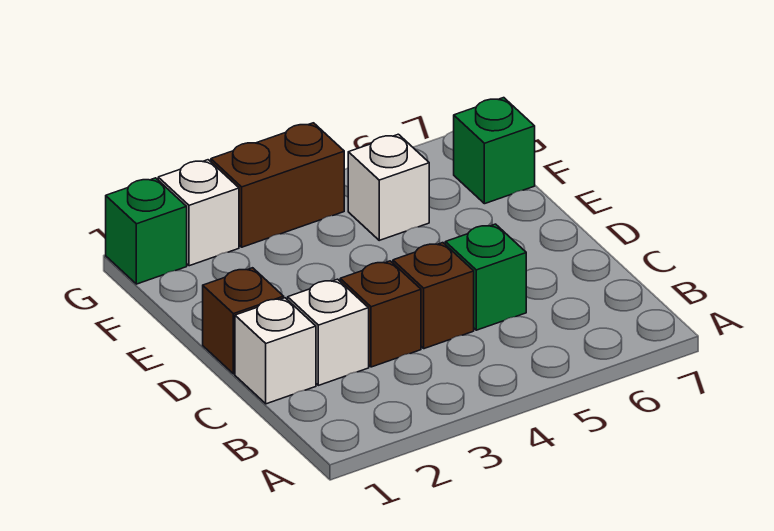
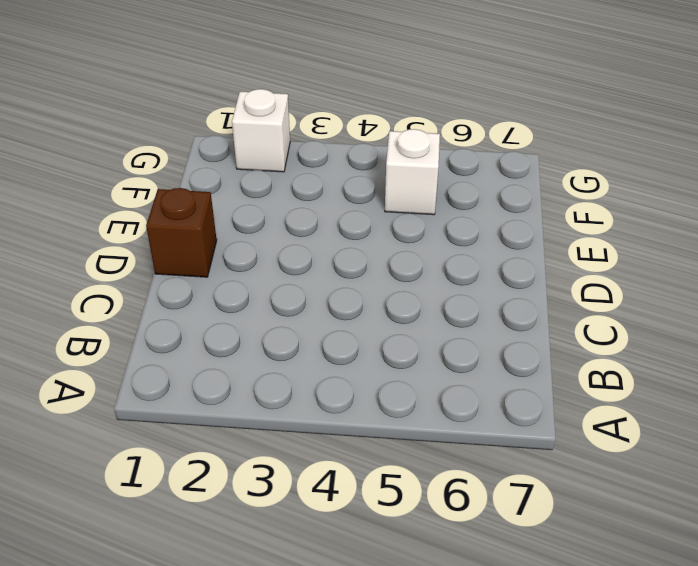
none -> white brick C1 level 1
none -> white brick C2 level 1

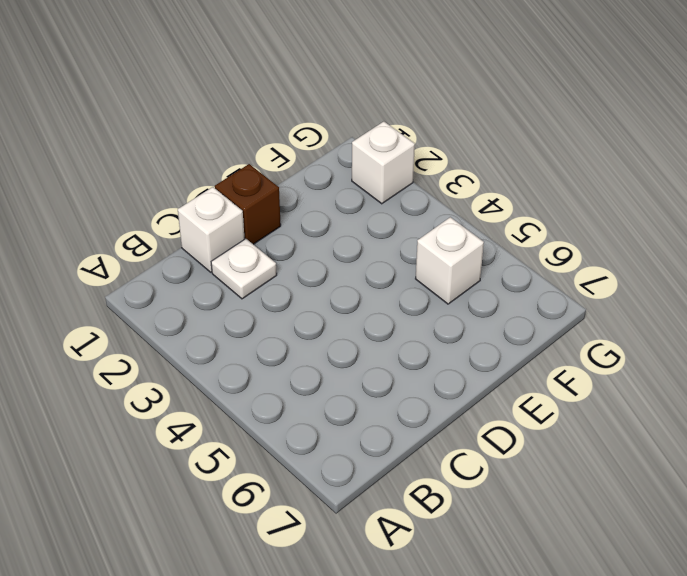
white plate C2 level 1 -> white brick C2 level 1
none -> brown brick C3 level 1
none -> brown brick C4 level 1

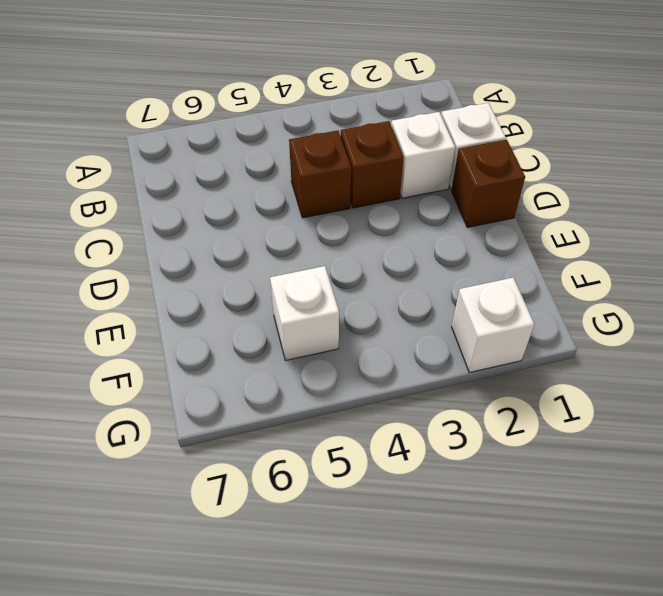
none -> green brick C5 level 1
none -> green brick F7 level 1

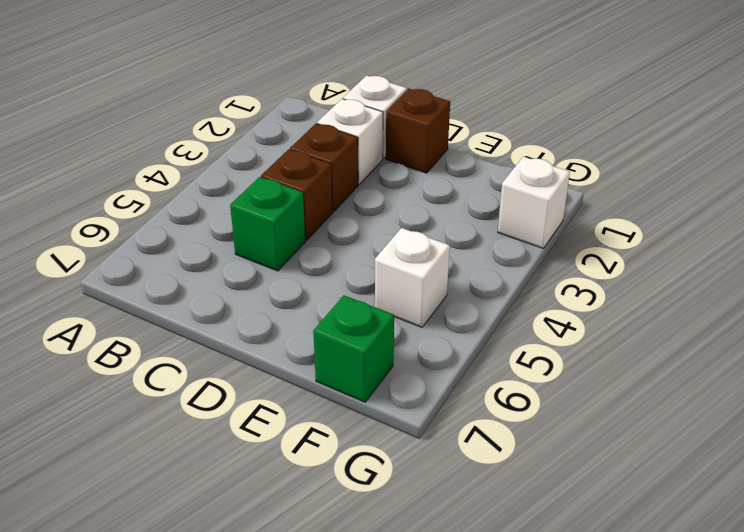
none -> green brick G1 level 1
none -> brown brick G3:G4 level 1

